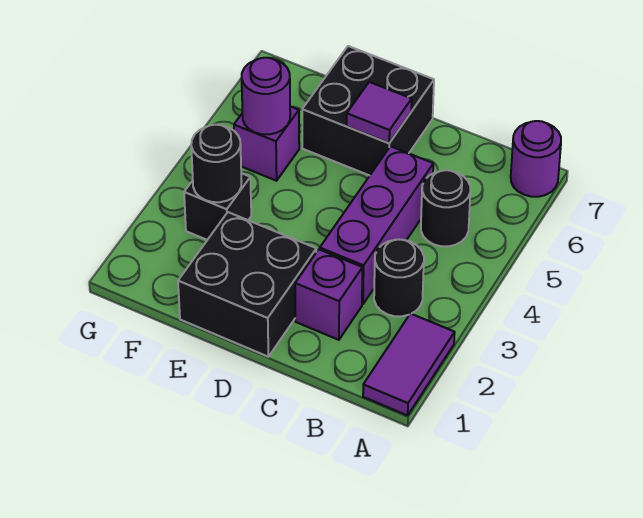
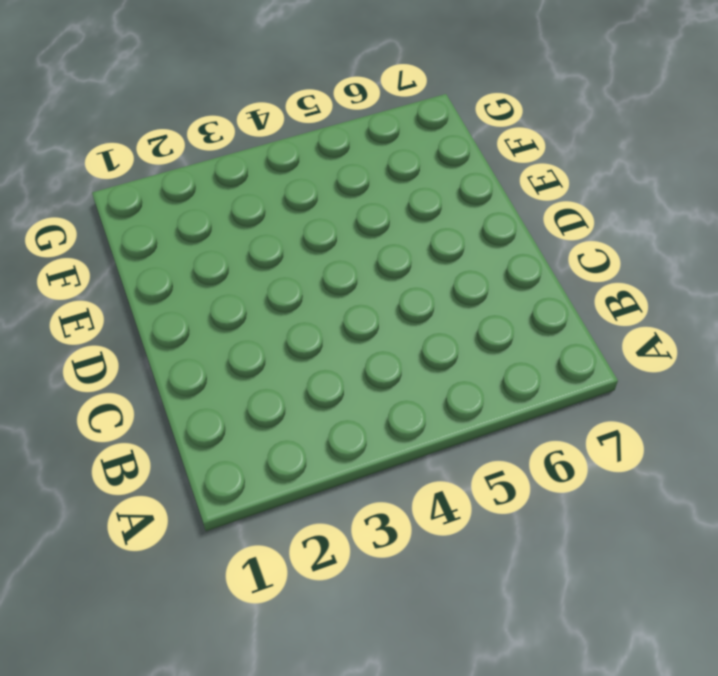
none -> purple tile A1:A2 level 1
none -> purple round brick A7 level 1
none -> black round brick B3 level 1

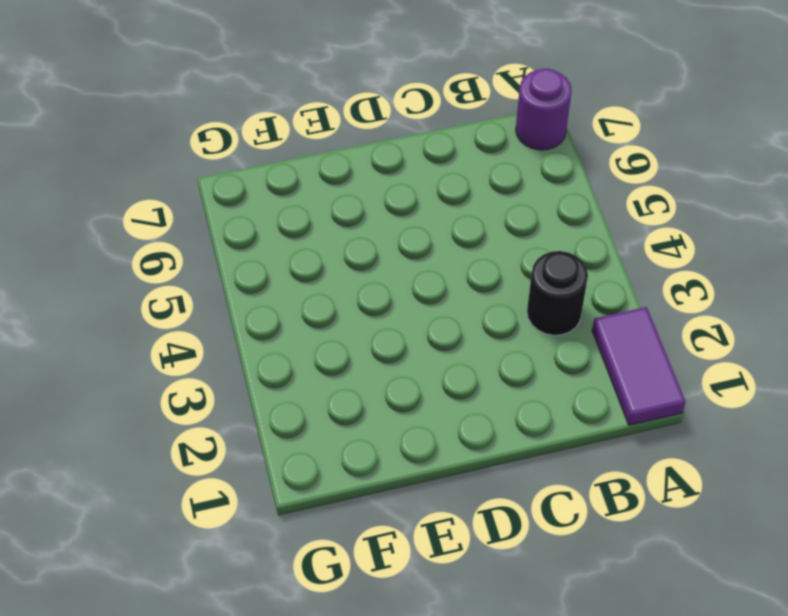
none -> black round brick B5 level 1
none -> purple brick C2 level 1
none -> purple brick C3:C5 level 1

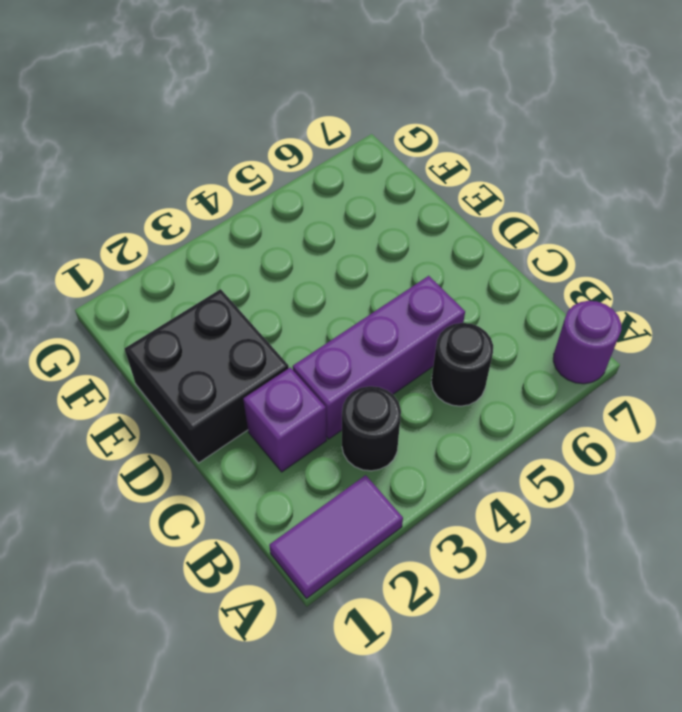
none -> black brick D6:E7 level 1
none -> black brick F3 level 1
none -> purple brick F5 level 1

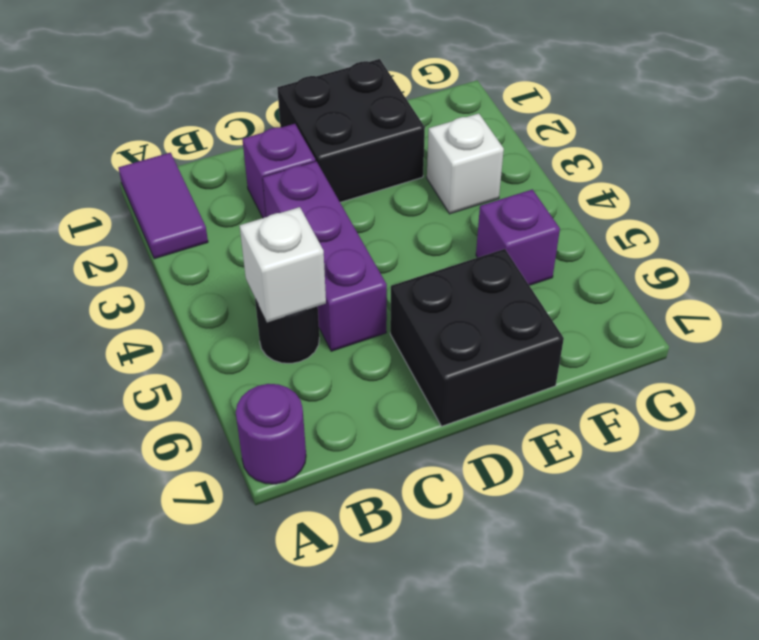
white brick B5 level 2 -> none
white brick F3 level 1 -> black brick F3 level 1
none -> black round brick B3 level 1
none -> purple tile D6 level 2
none -> black round brick F3 level 2

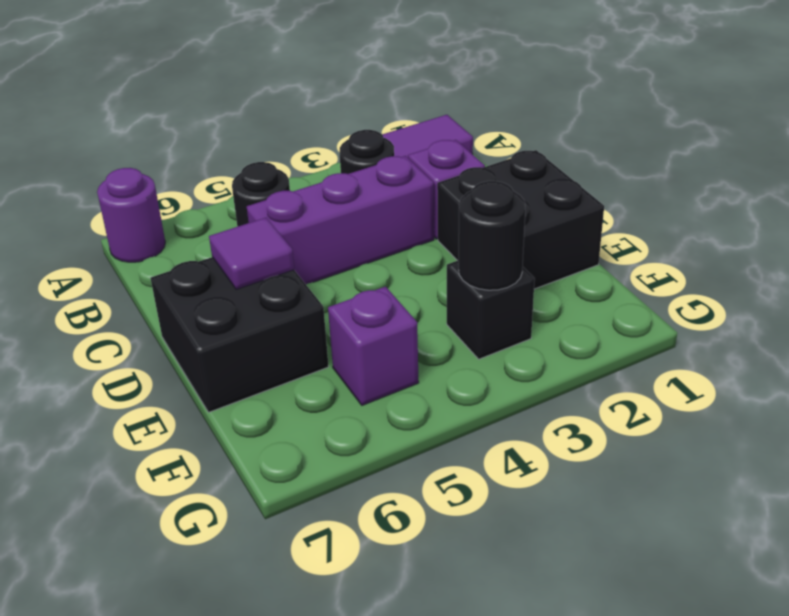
none -> purple round brick F5 level 2

